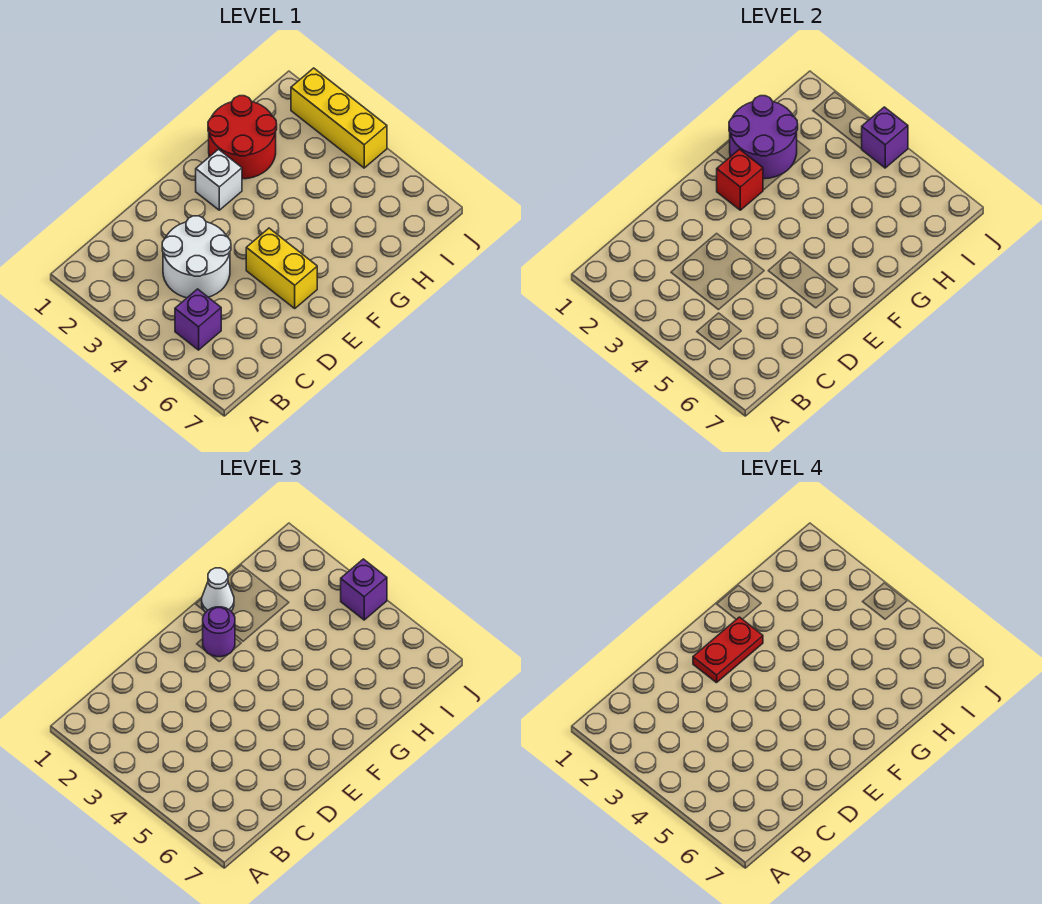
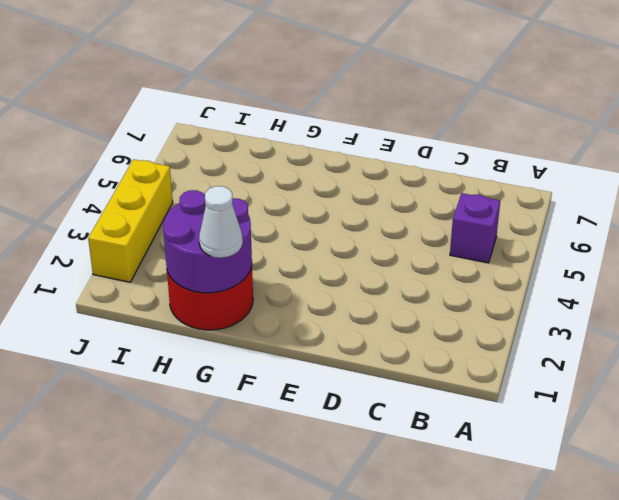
none -> white round brick C3:D4 level 1
none -> yellow brick E5:E6 level 1
none -> white brick F2 level 1

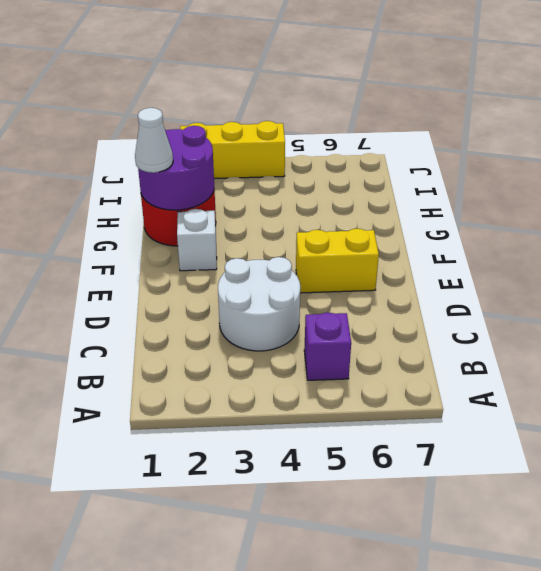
none -> red brick F2 level 2
none -> purple brick J4 level 2
none -> purple round brick F2 level 3

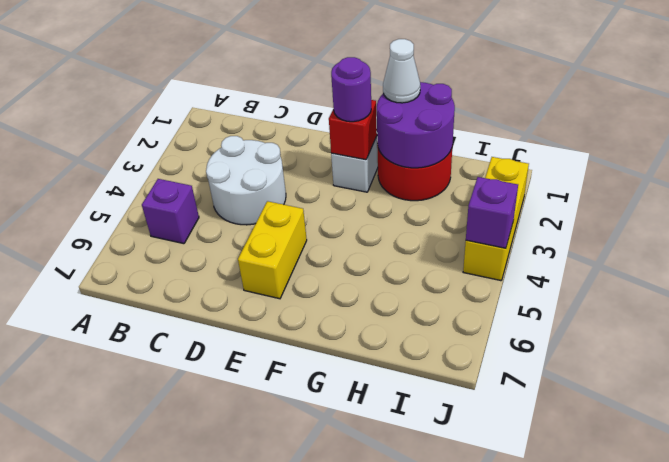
none -> purple brick J4 level 3
none -> red plate E2:F2 level 4

